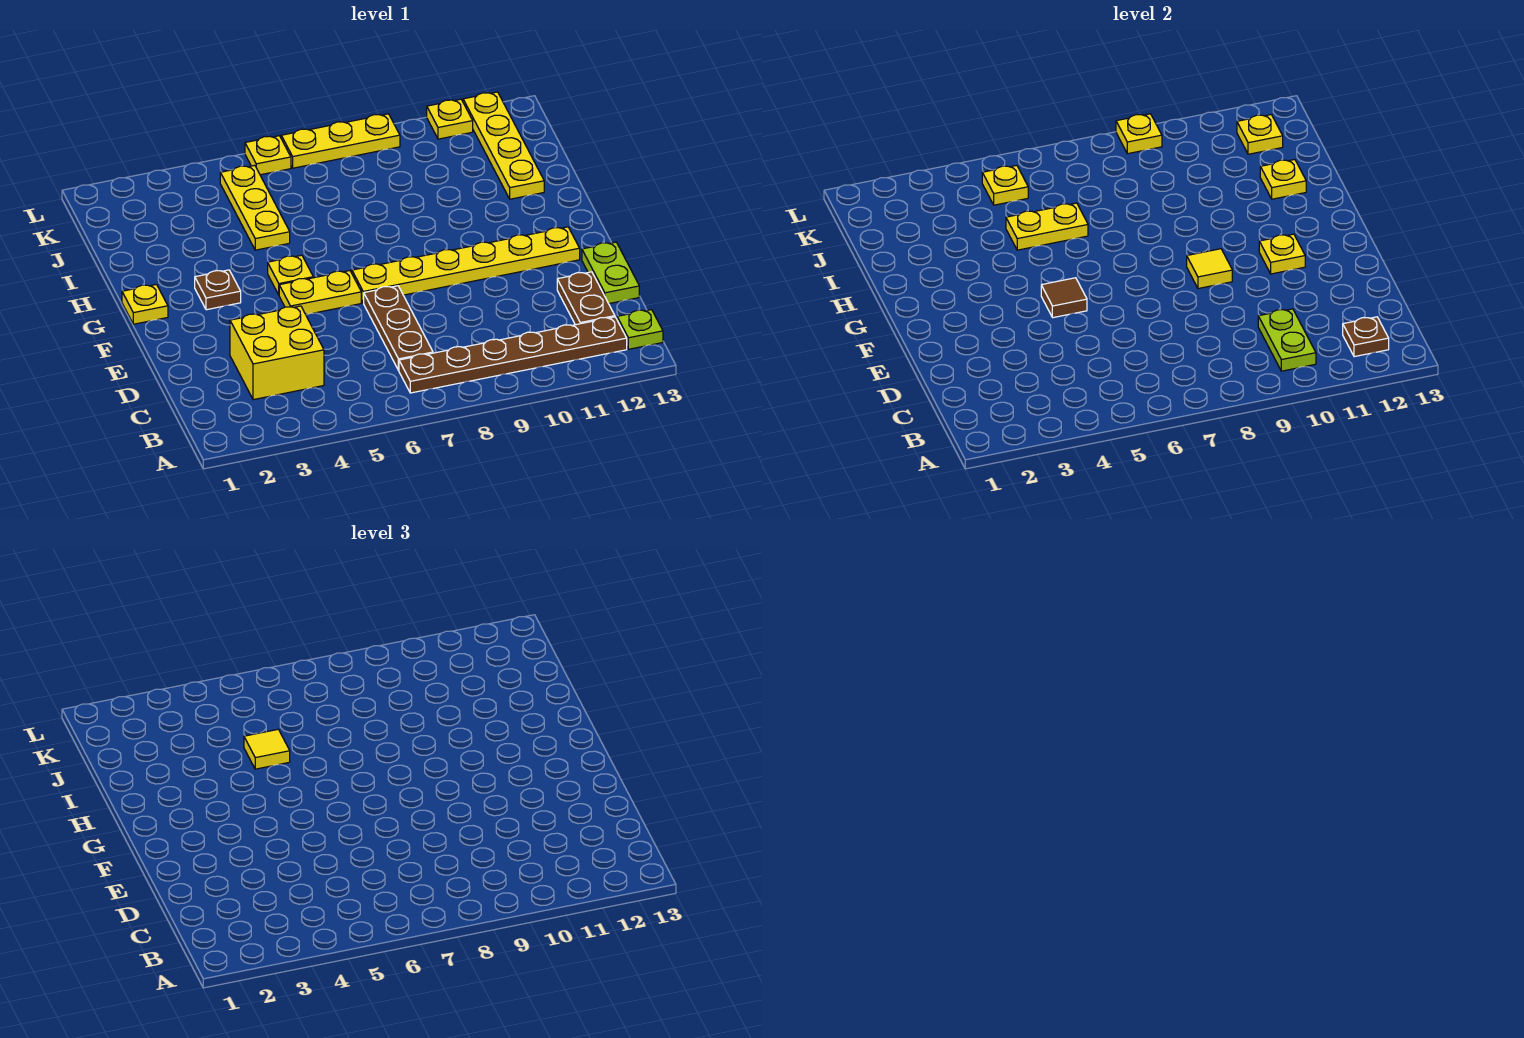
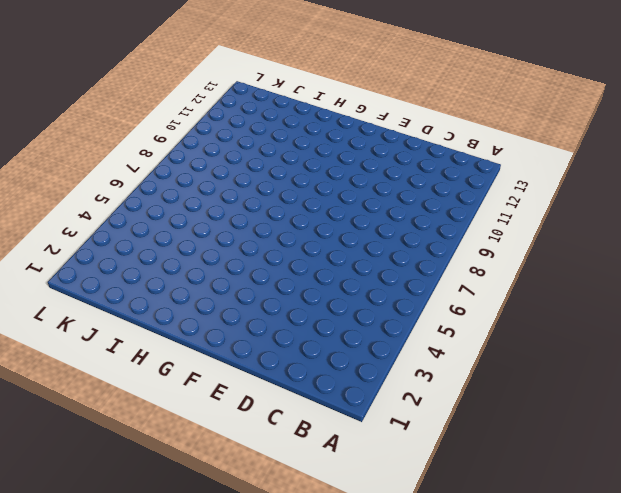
none -> brown plate B7:B12 level 1
none -> lime plate B13 level 1
none -> yellow brick C3:D4 level 1

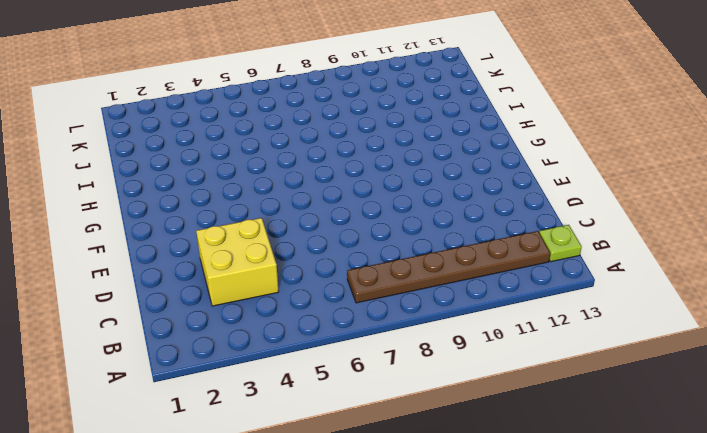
none -> brown plate C7:E7 level 1
none -> brown plate C12:D12 level 1
none -> lime plate D13:E13 level 1

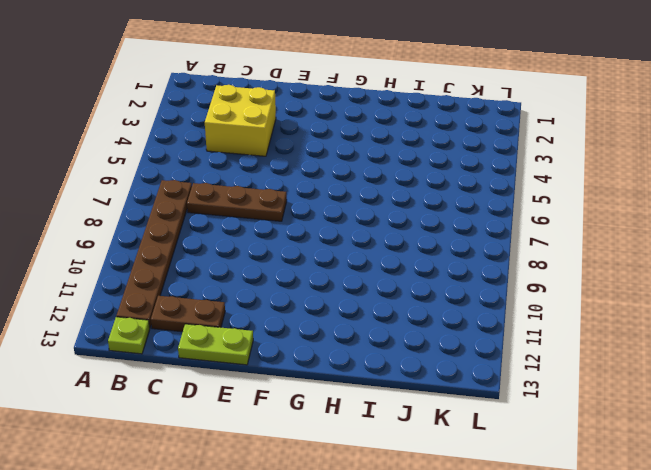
none -> yellow plate F5:F6 level 1
none -> yellow plate F7:F12 level 1
none -> yellow plate G1 level 1

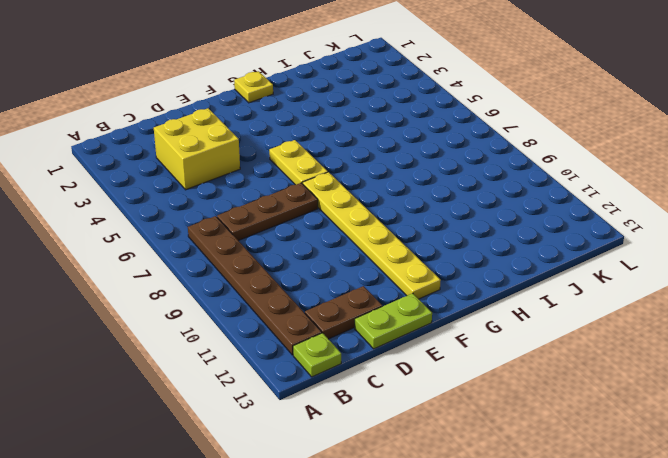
none -> brown plate G3 level 1
none -> yellow plate G5 level 1
none -> yellow plate I5:K5 level 1

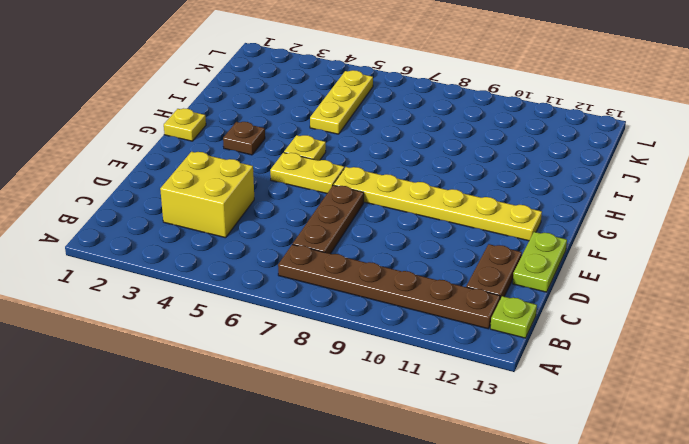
none -> yellow plate I12:L12 level 1
none -> yellow plate L6 level 1
none -> yellow plate L7:L9 level 1

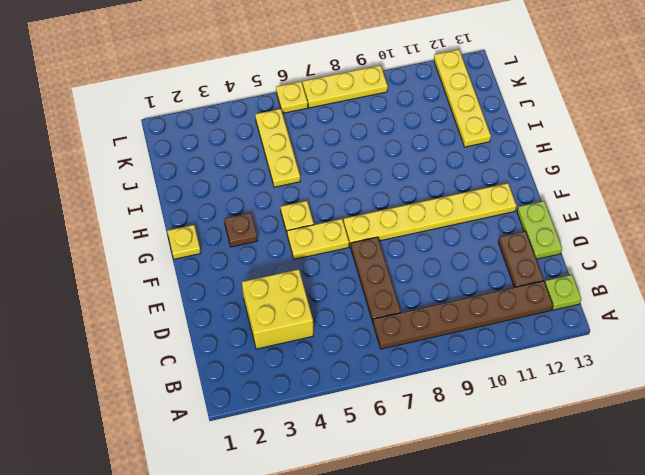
none -> yellow plate L11 level 1
none -> lime plate B10:C10 level 2
none -> brown plate B12 level 2

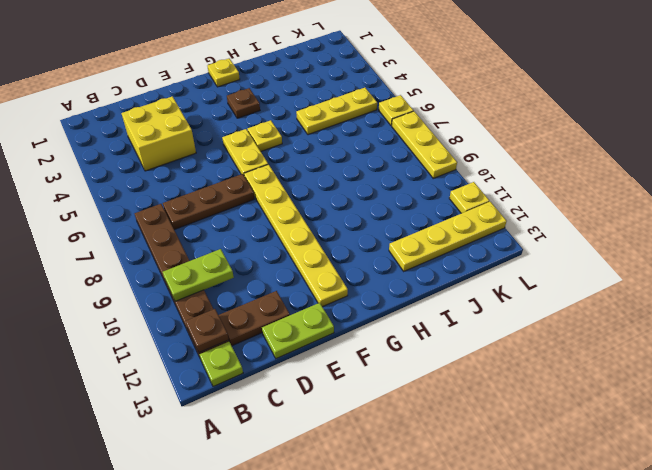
none -> brown tile F5 level 2
none -> yellow tile F9 level 2
none -> yellow plate F11 level 2

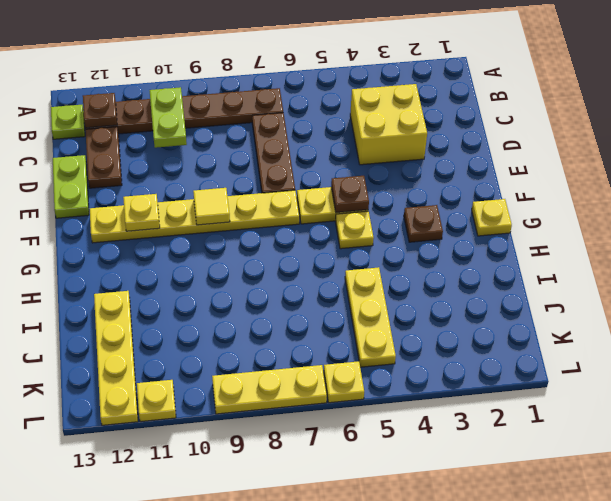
brown plate F5 level 2 -> brown tile F5 level 2
none -> yellow plate I5:I6 level 2
none -> yellow plate I12 level 2
none -> yellow plate K5 level 2

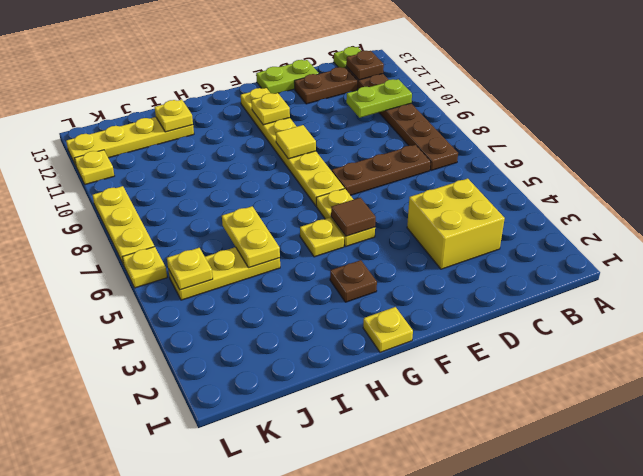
none -> yellow plate K12 level 2
none -> yellow plate L9 level 2
none -> yellow tile I5 level 3

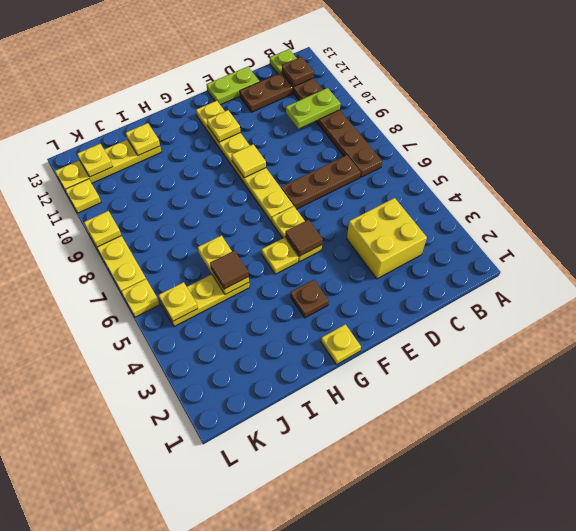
brown tile I5 level 3 -> yellow tile I5 level 3

